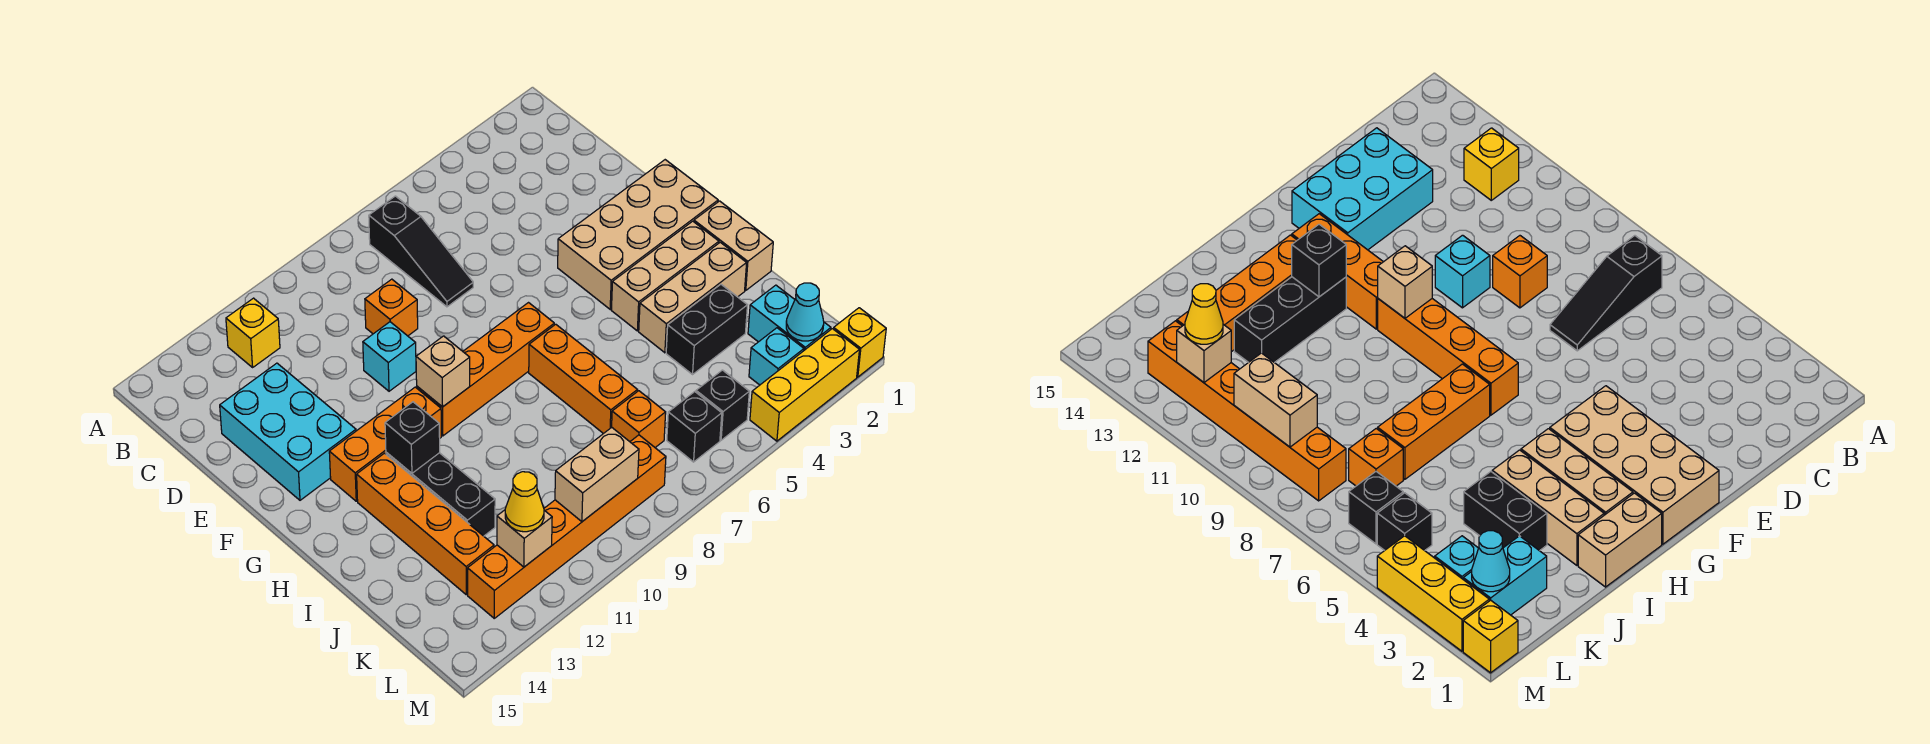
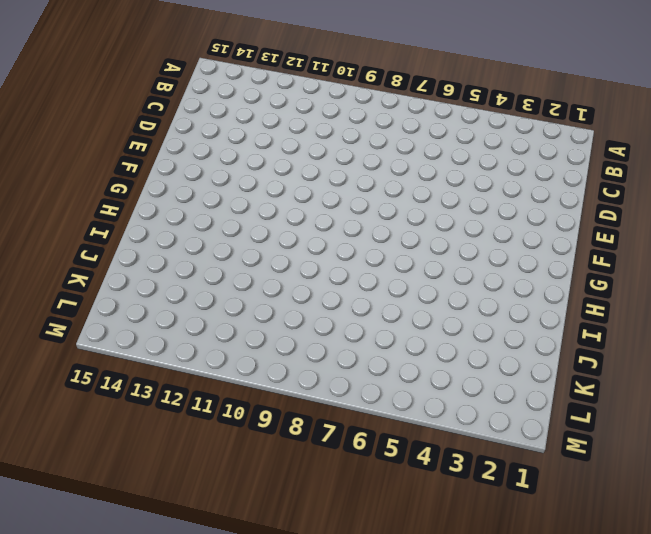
none -> black slope B7:D7 level 1 top B
none -> yellow brick B12 level 1
none -> orange brick D9 level 1

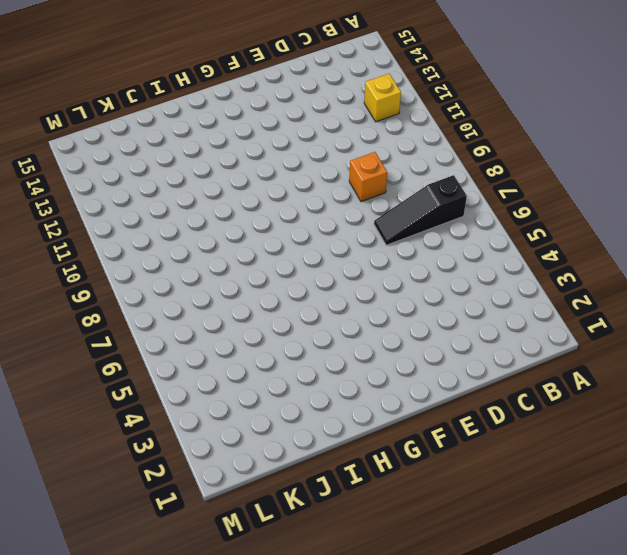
none -> cyan brick D13:F14 level 1
none -> cyan brick E10 level 1
none -> tan brick F1:G4 level 1

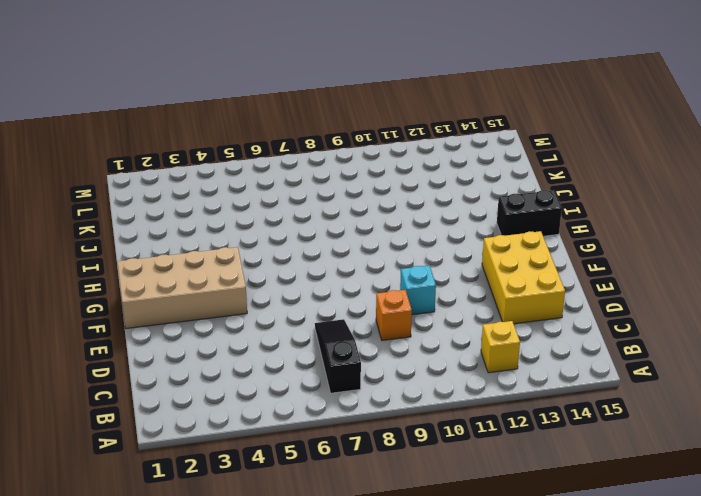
yellow brick D13:F14 level 1 -> cyan brick D13:F14 level 1
black brick H14:H15 level 1 -> black brick J3:J4 level 1
none -> orange brick G7:G10 level 1
none -> orange brick G11:G13 level 1
none -> tan brick H1:I1 level 1

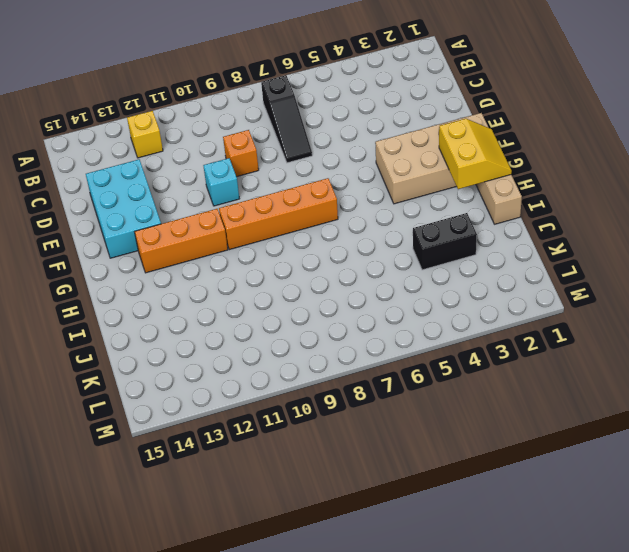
yellow slope G1:H2 level 2 top 2 -> none
none -> tan brick H2:H4 level 1
none -> orange brick H7:J7 level 1
none -> black brick H12:J12 level 1

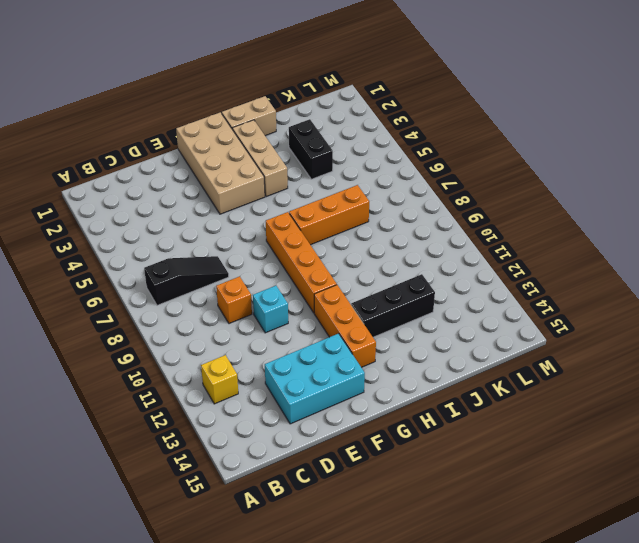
none -> orange brick H13:K13 level 1
none -> tan brick I2:I4 level 1
none -> cyan brick K2:L2 level 1

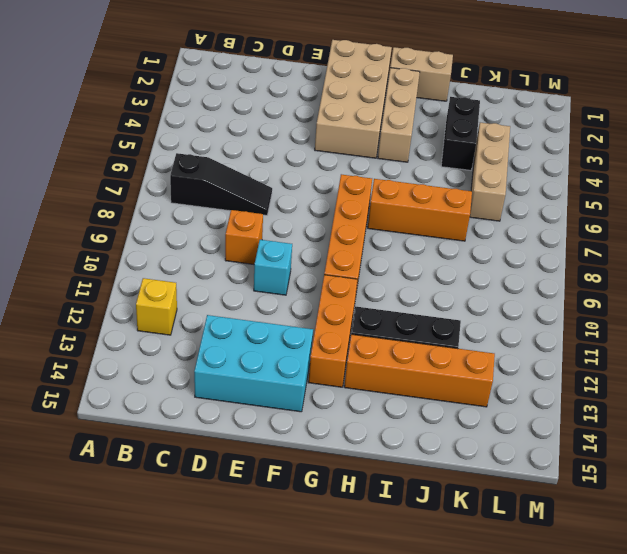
tan brick K4:K6 level 1 -> tan brick I2:I4 level 1
none -> cyan brick K2:L2 level 1
none -> orange brick K7 level 1
none -> cyan brick L3 level 1

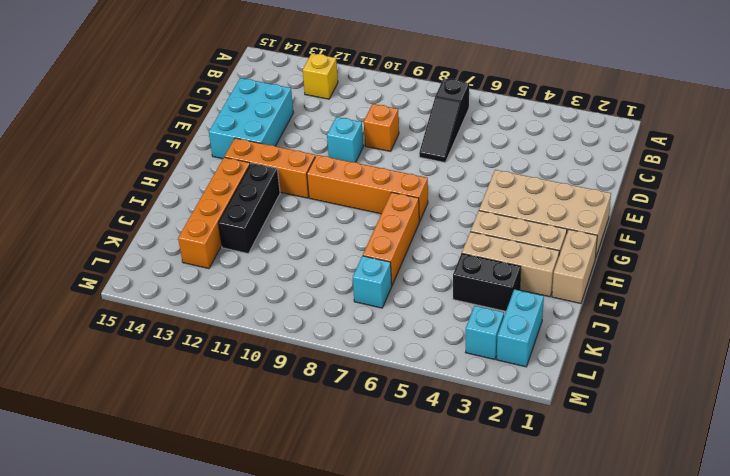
cyan brick K7 level 1 -> orange brick K7 level 1
none -> black brick L5 level 1
none -> black brick L6 level 1
none -> orange brick L8:L13 level 1

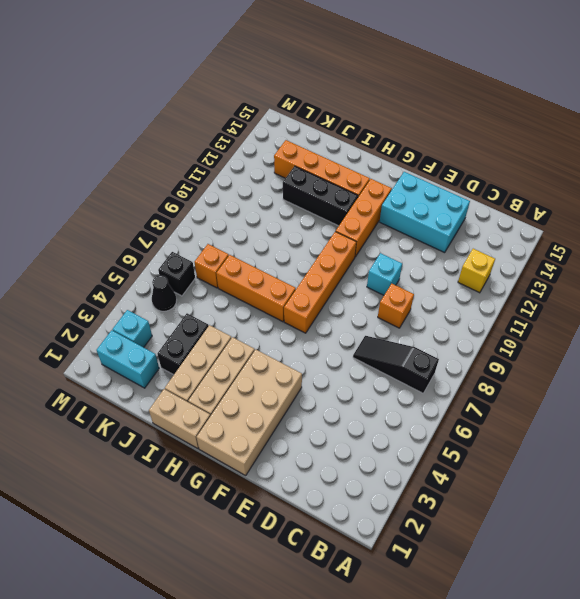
black cone L5 level 1 -> black brick L5 level 1
none -> orange brick L8:L13 level 1
none -> yellow brick M1 level 1
none -> yellow brick M2:M4 level 1

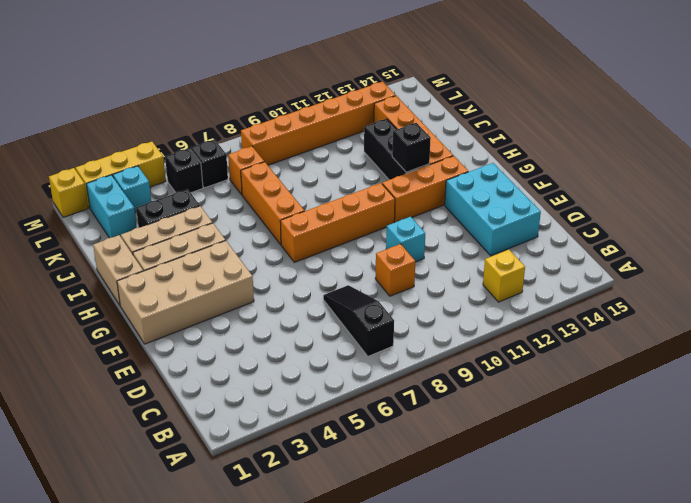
none -> tan brick G10 level 2
none -> cyan cone L2 level 2
none -> tan brick L9:L10 level 2

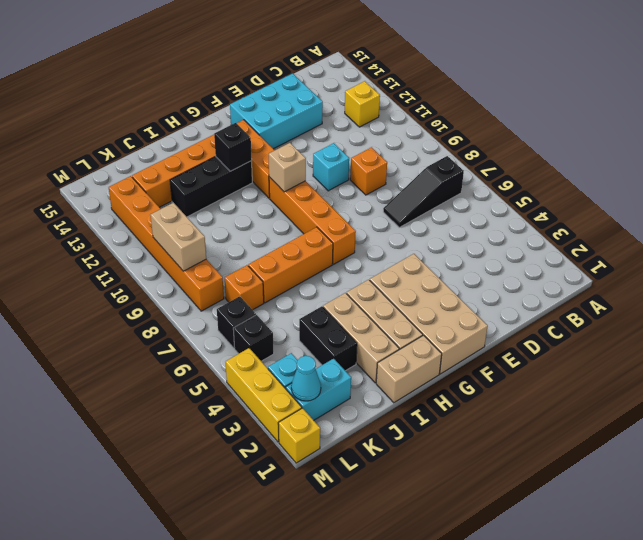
none -> tan brick L12 level 2
none -> yellow cone L12 level 3

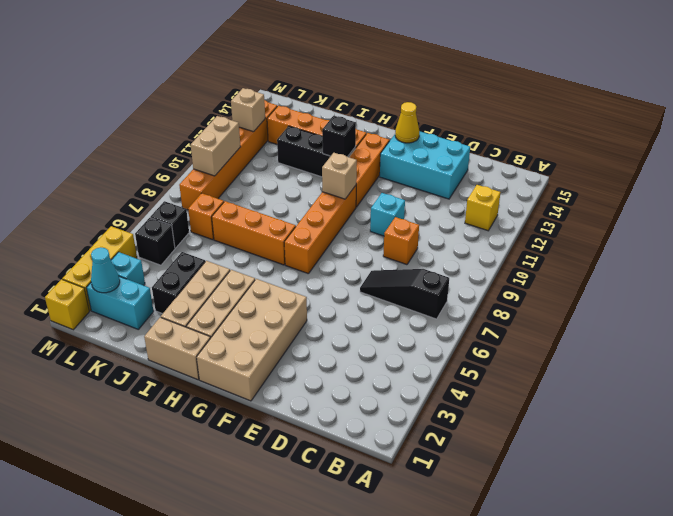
yellow cone F14 level 2 -> yellow cone L12 level 3

